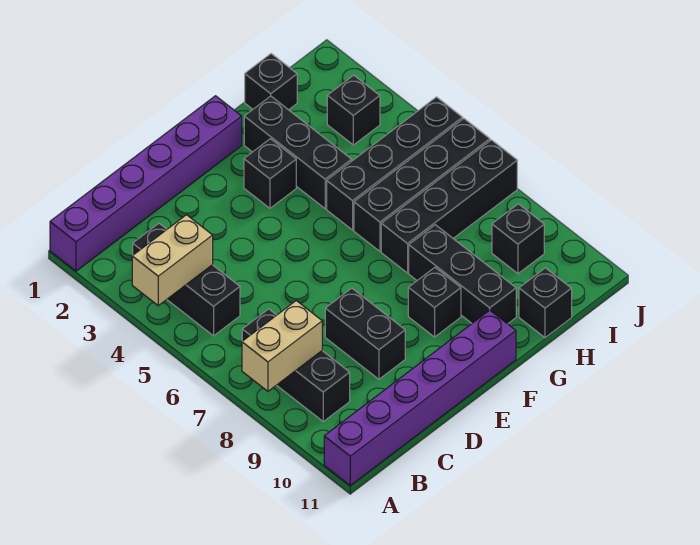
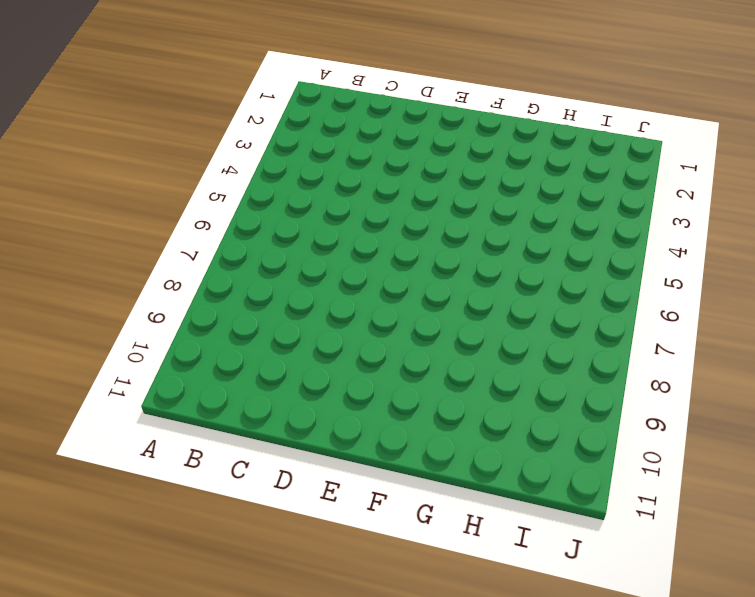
none -> purple brick A1:F1 level 1
none -> purple brick A11:F11 level 1
none -> black brick B3:B5 level 1

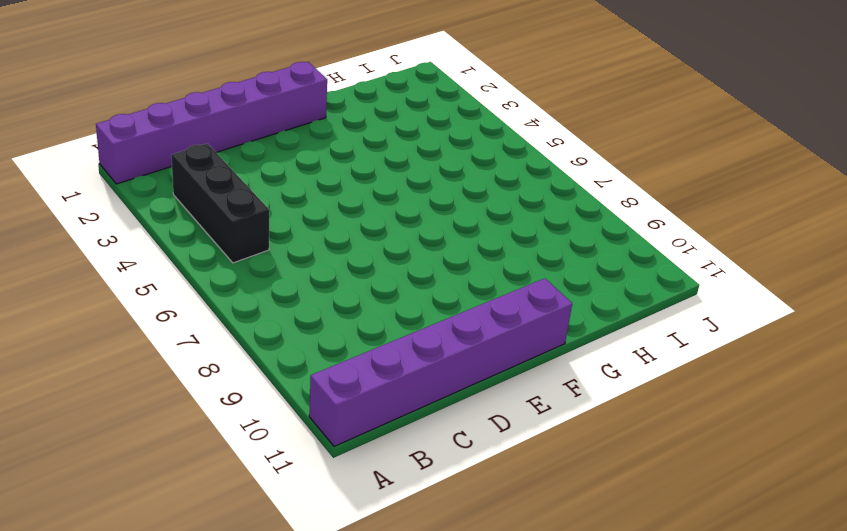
none -> black brick B7:B9 level 1
none -> black brick D8:D9 level 1
none -> black brick F3 level 1

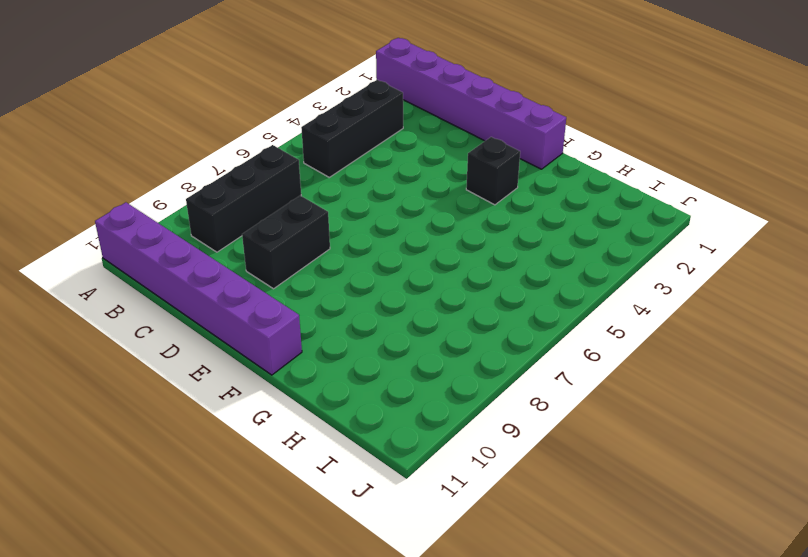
none -> black brick F9 level 1
none -> black brick G2:G4 level 1
none -> black brick G5:J5 level 1

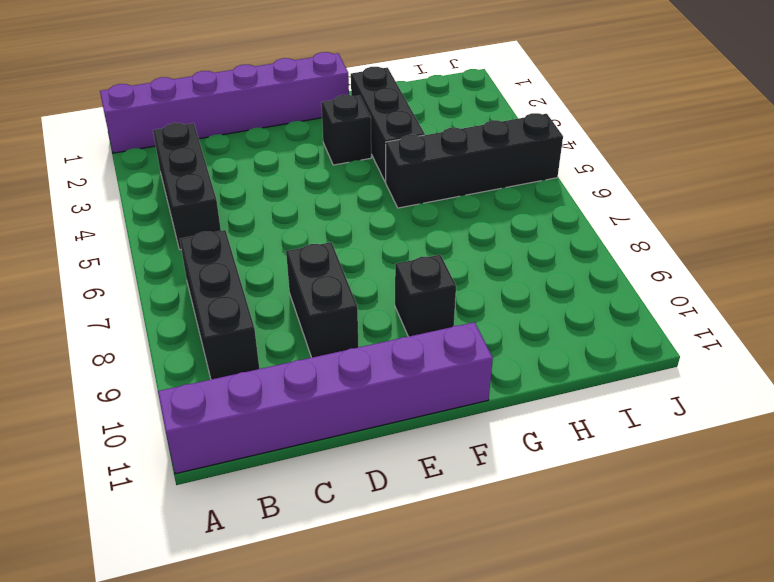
none -> black brick G6:J6 level 1
none -> black brick G7:J7 level 1
none -> black brick G8:G10 level 1

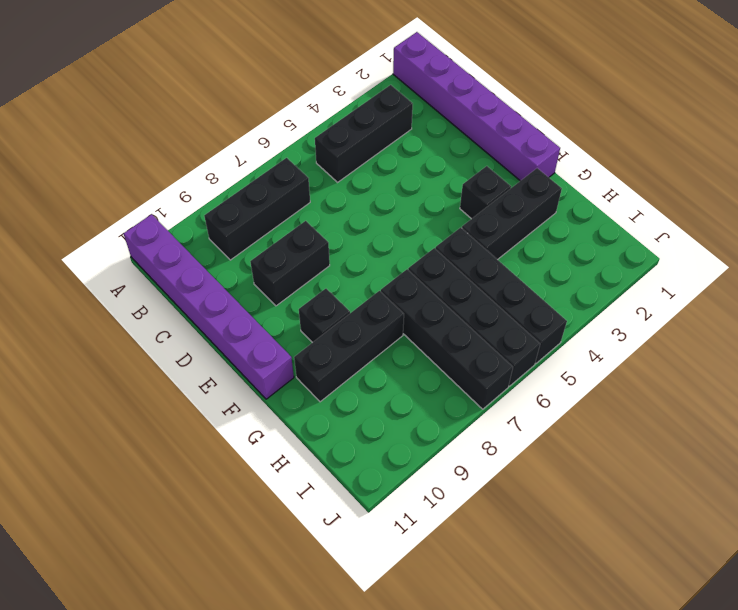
none -> black brick H1 level 1
none -> black brick H11 level 1
none -> black brick I3 level 1

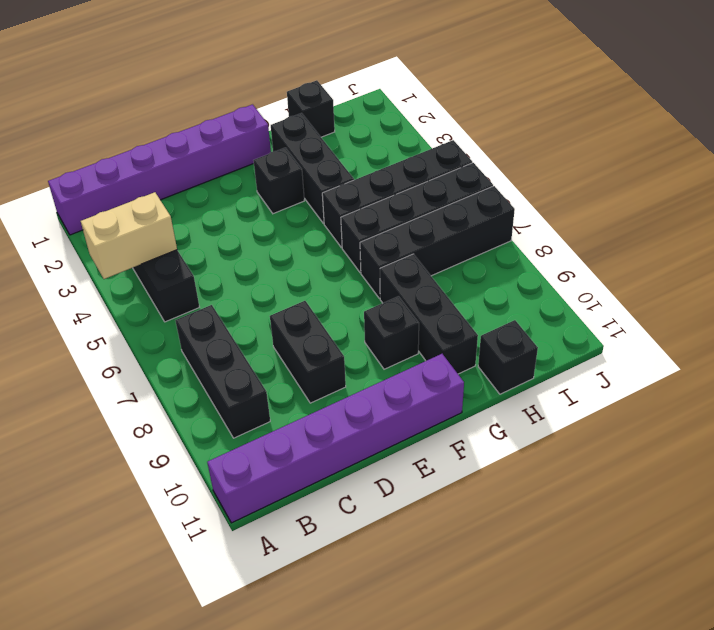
none -> black brick I3 level 1
none -> black brick I9 level 1
none -> tan brick A8:B8 level 2

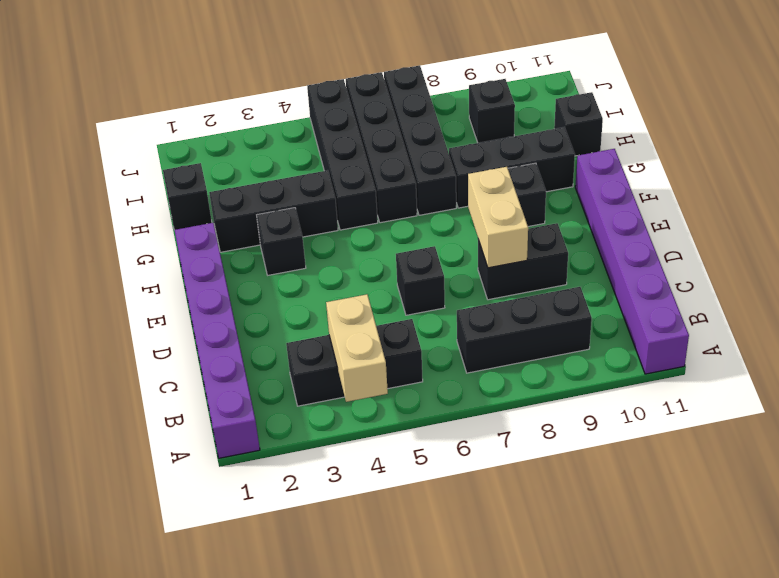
black brick D6 level 1 -> black brick I3 level 1
tan brick D8:E8 level 2 -> tan brick A8:B8 level 2

